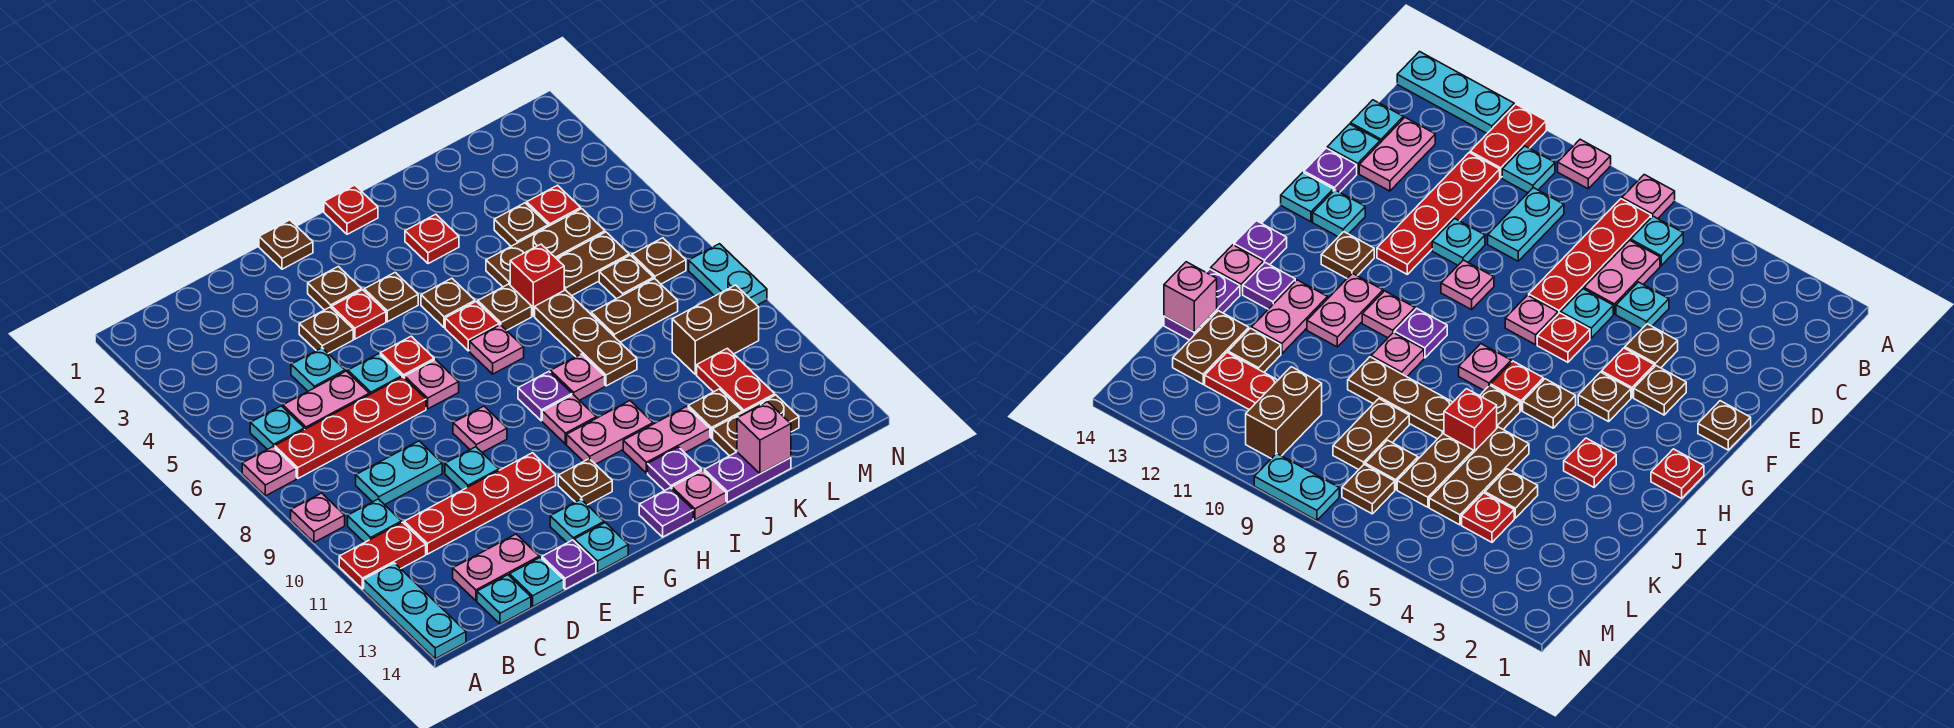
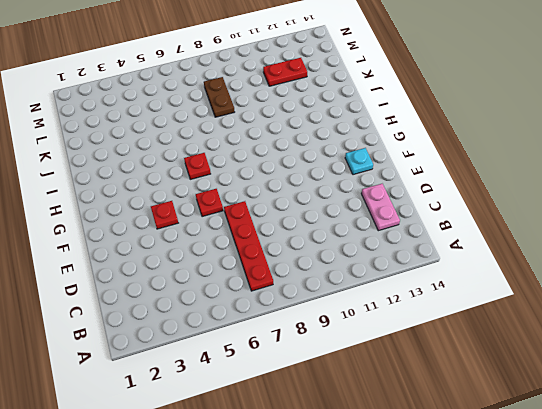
none -> pink plate A7 level 1
none -> pink plate A9 level 1
none -> red plate A11:B11 level 1
none -> cyan plate A12:A14 level 1

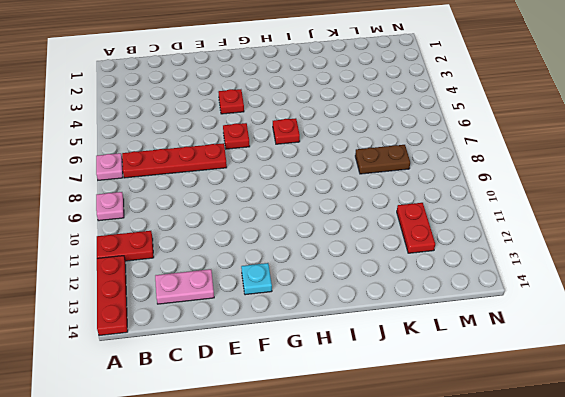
red plate A12:A14 level 1 -> cyan plate A12:A14 level 1
none -> cyan plate B6 level 1
none -> cyan plate B10 level 1
none -> pink plate C6:D6 level 1
none -> cyan plate C9:D9 level 1

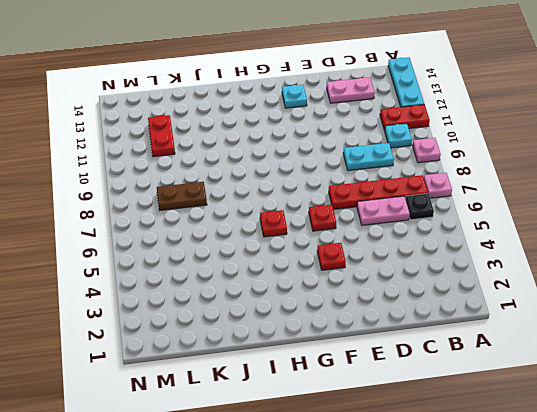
black plate B6 level 1 -> cyan plate B6 level 1
none -> red plate C11:F11 level 1
none -> cyan plate C14 level 1
none -> cyan plate D5 level 1
none -> cyan plate D14 level 1

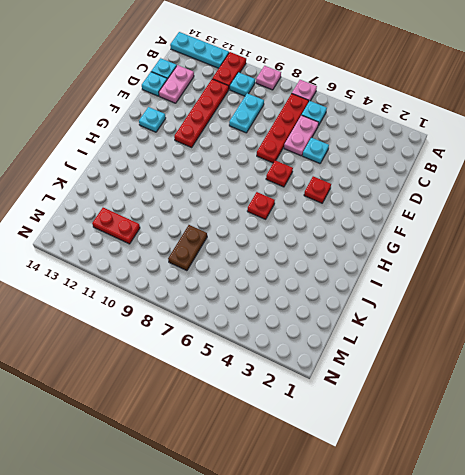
none -> brown plate E4 level 1
none -> cyan plate E6 level 1
none -> cyan plate E10 level 1
none -> purple plate E14 level 1

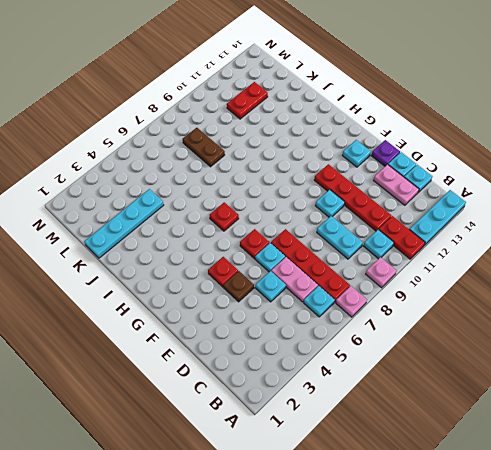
cyan plate K1:K4 level 1 -> brown plate K4 level 1
none -> brown plate F1 level 1
none -> brown plate F3 level 1
none -> pink plate F7 level 1
none -> pink plate F9 level 1

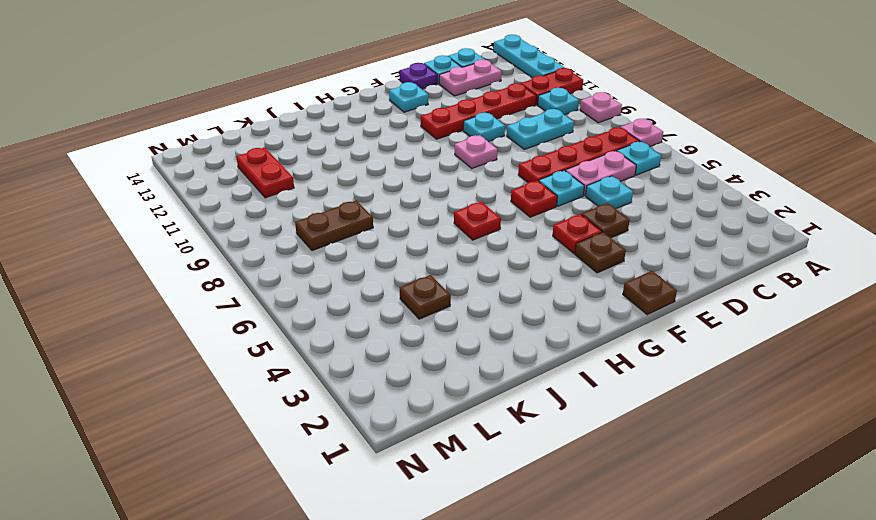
none -> pink plate F7 level 1
none -> cyan plate F14 level 1
none -> brown plate G4 level 1
none -> brown plate G12 level 1

